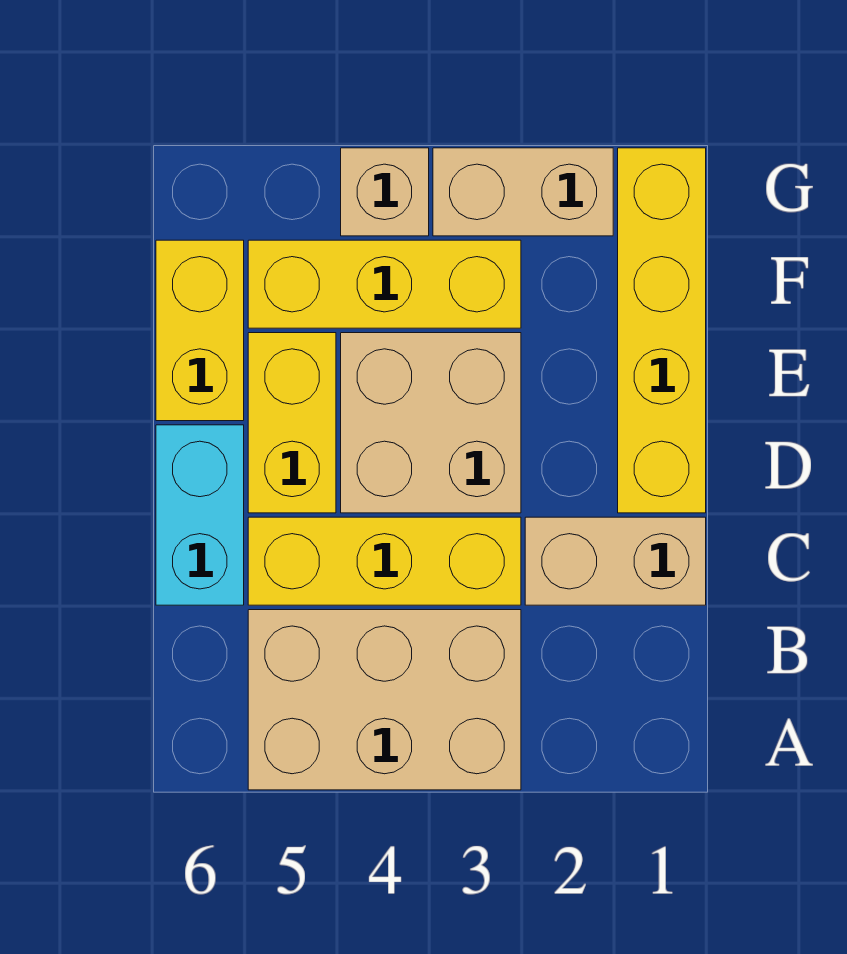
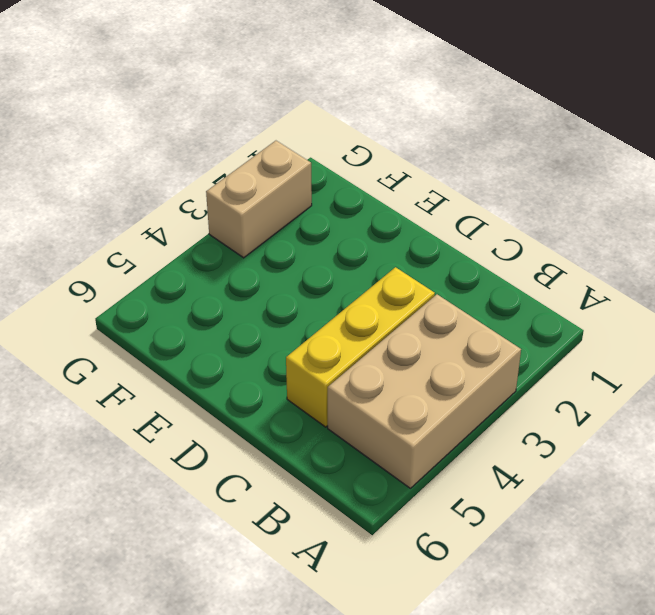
none -> tan brick C1:C2 level 1
none -> cyan brick C6:D6 level 1

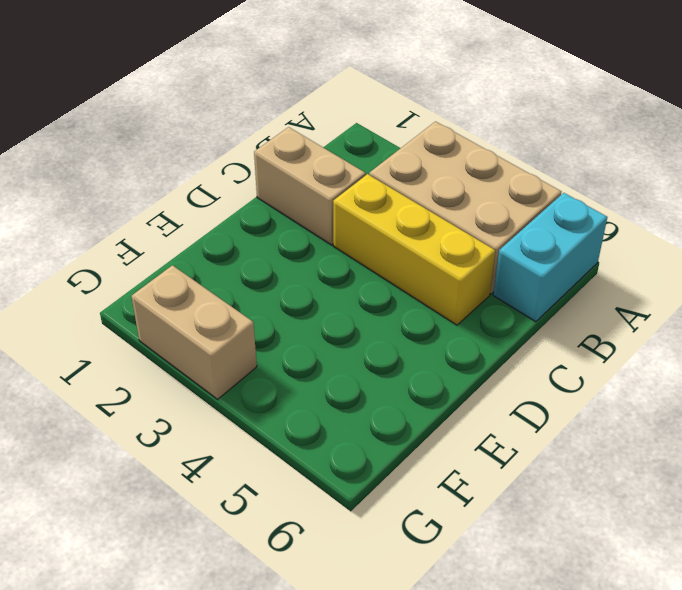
cyan brick A6:B6 level 1 -> cyan brick C6:D6 level 1
none -> yellow brick D1:G1 level 1
none -> tan brick D3:E4 level 1

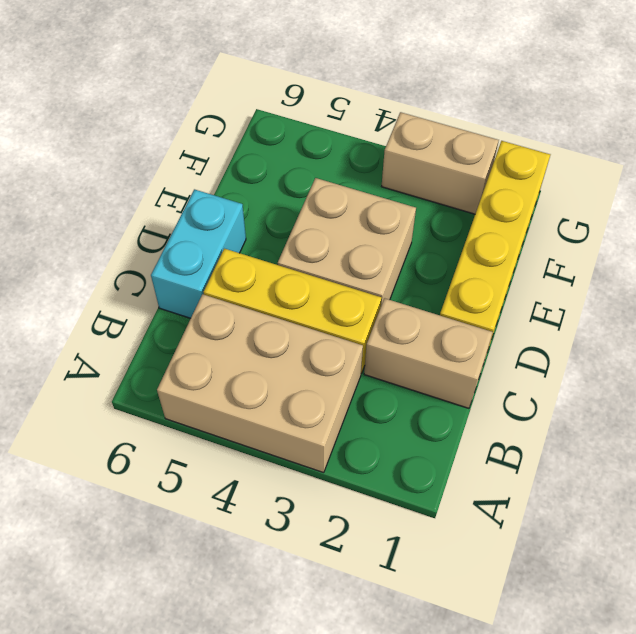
none -> yellow brick D5:E5 level 1
none -> yellow brick E6:F6 level 1

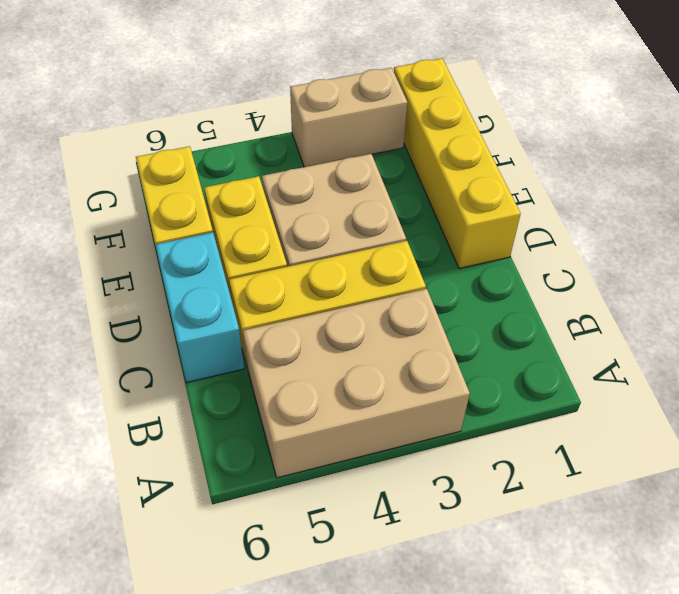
none -> tan brick C1:C2 level 1
none -> yellow brick F3:F5 level 1

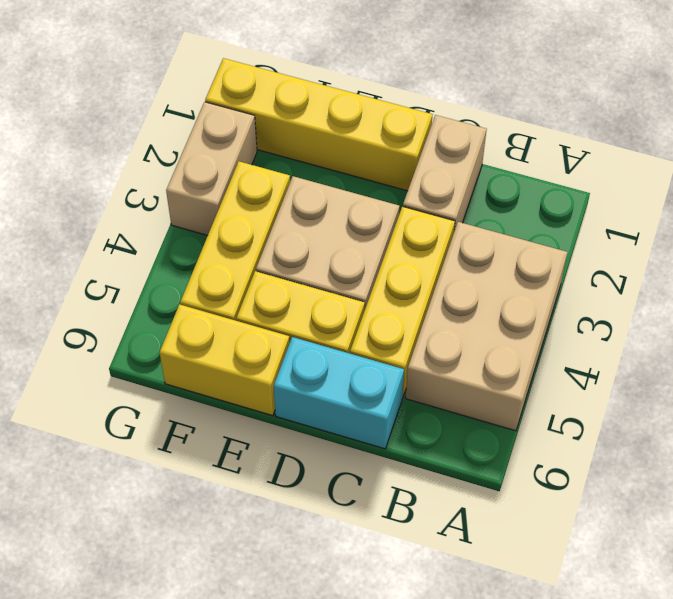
none -> tan brick G4 level 1

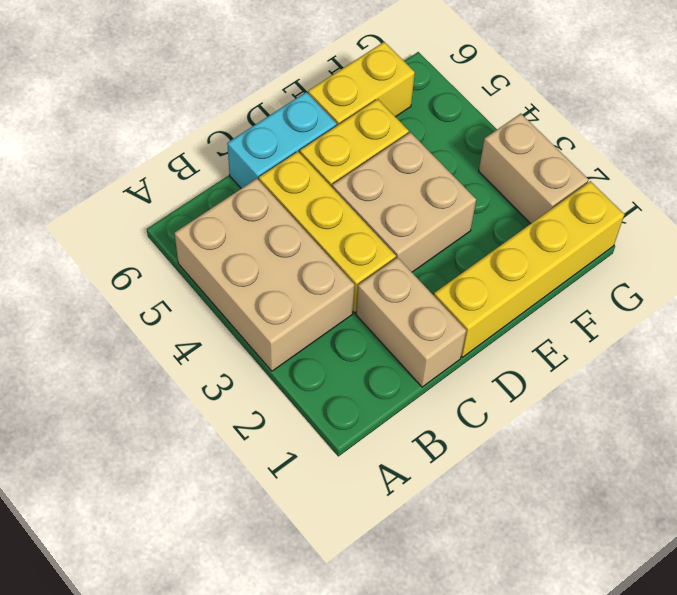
none -> yellow brick F3:F5 level 1
none -> tan brick G4 level 1

